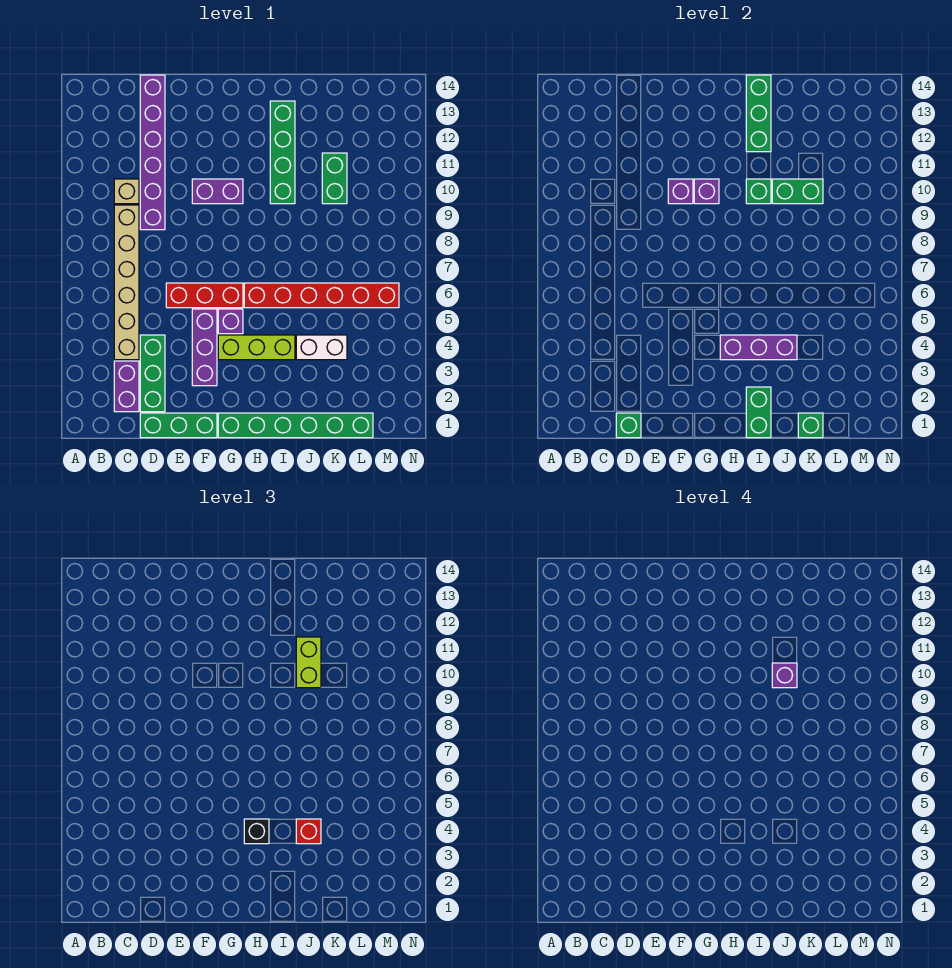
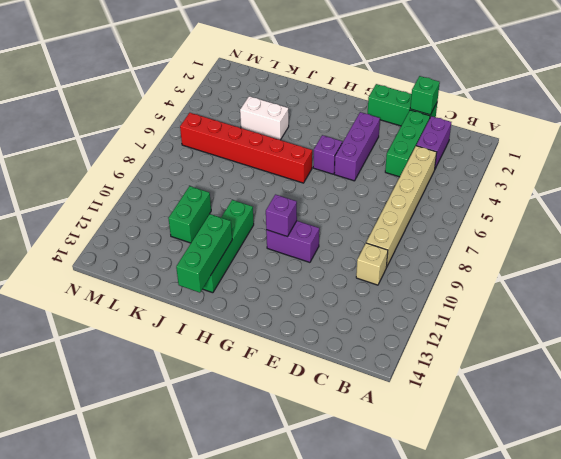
none -> purple brick D9:D14 level 1
none -> red brick E6:G6 level 1
none -> green brick G1:L1 level 1

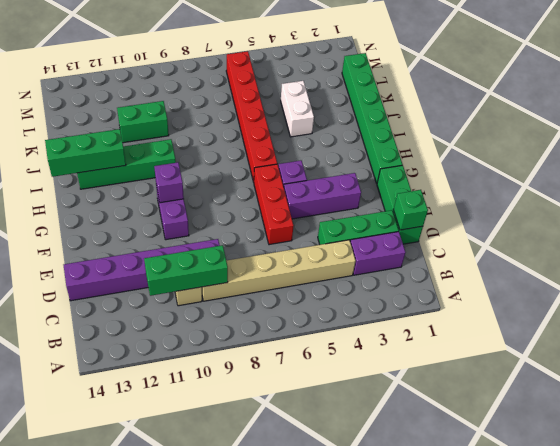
green brick C9:C11 level 2 -> none
none -> lime brick G4:I4 level 1
none -> purple brick F10 level 2
none -> purple brick H4:J4 level 2

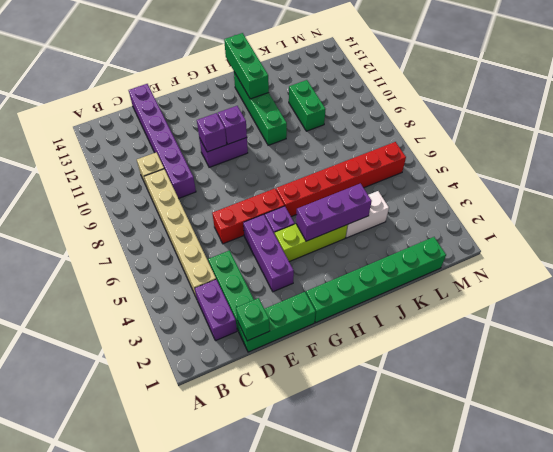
none -> green brick I1:I2 level 2
none -> green brick I10 level 2
none -> green brick J10:K10 level 2

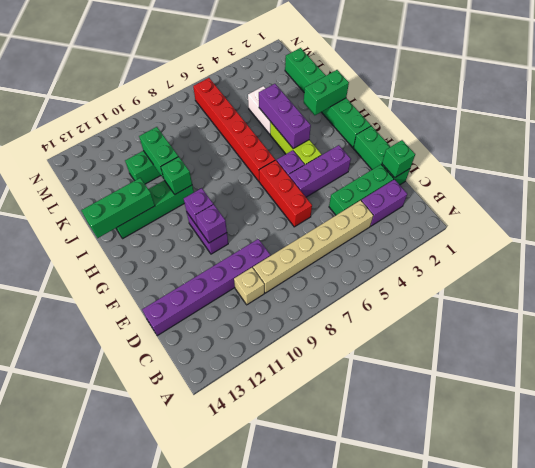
none -> green brick K1 level 2
none -> black brick H4 level 3
none -> red brick J4 level 3

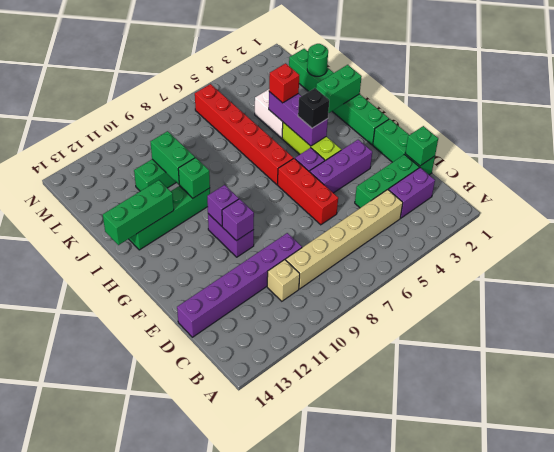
green round brick K1 level 2 -> green brick K1 level 2
none -> lime brick J10:J11 level 3
none -> purple brick J10 level 4

